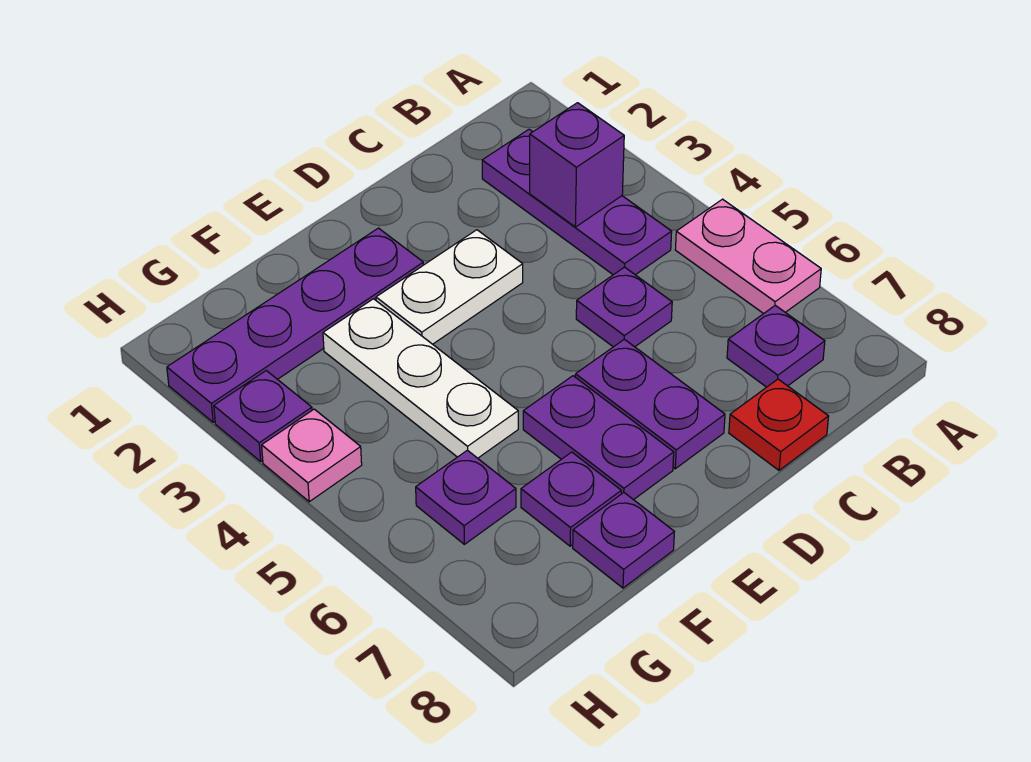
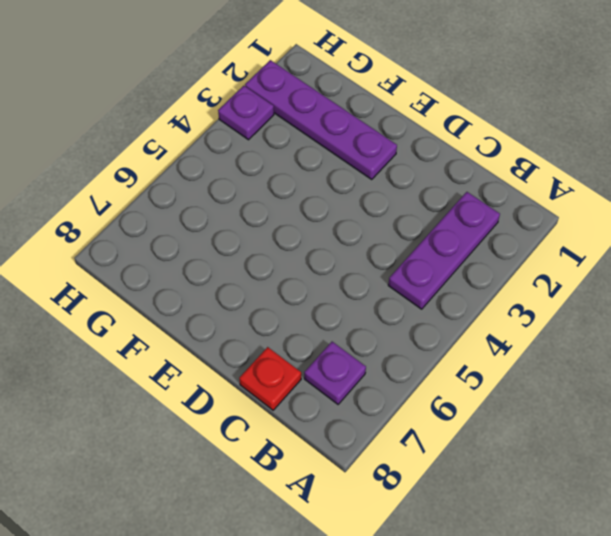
none -> pink plate A5:A6 level 1
none -> purple plate C5 level 1
none -> white plate D3:E3 level 1

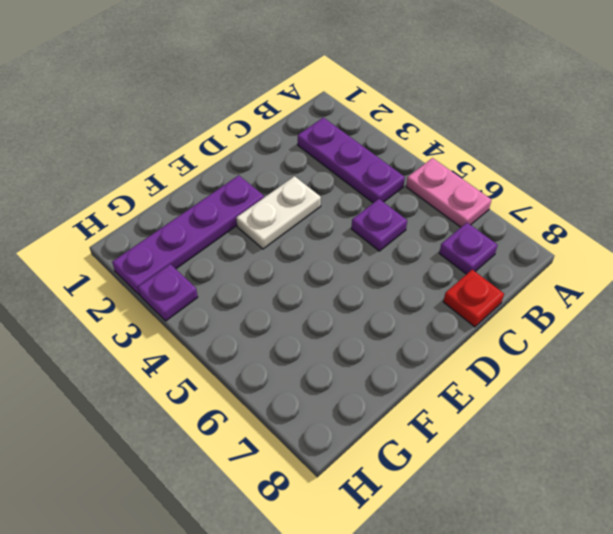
none -> purple plate D6:D7 level 1
none -> purple plate E6:E7 level 1
none -> white plate F3:F5 level 1

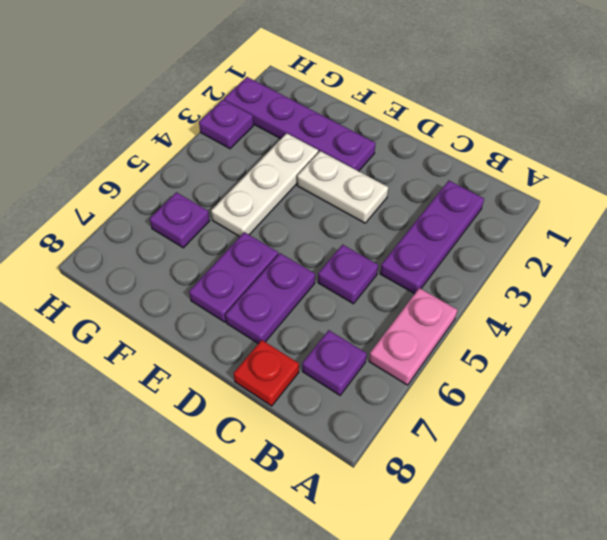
none -> purple plate F7 level 1
none -> purple plate F8 level 1
none -> pink plate H4 level 1

